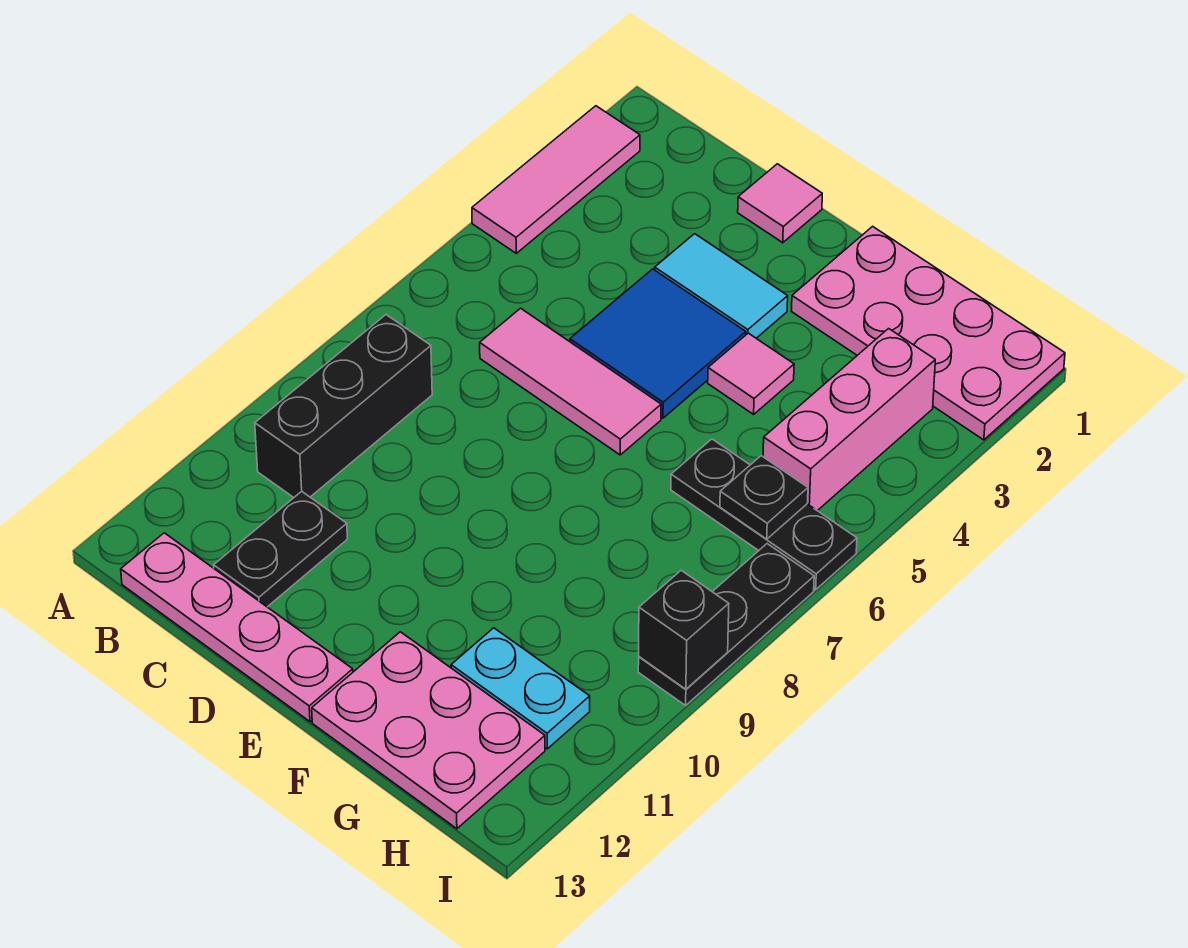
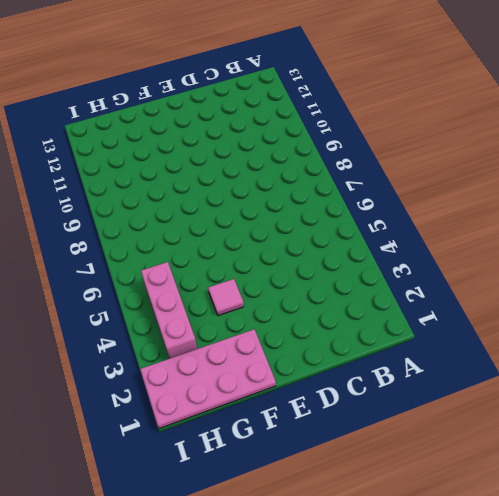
none -> pink tile A2:A4 level 1
none -> black brick B8:B10 level 1
none -> pink plate B13:E13 level 1

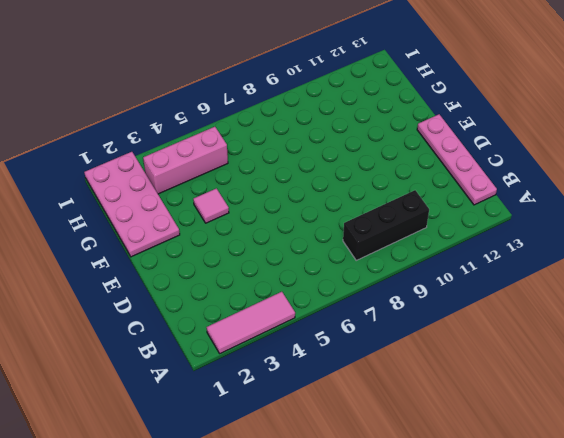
none -> pink tile C6:E6 level 1
none -> black plate C11:C12 level 1
none -> pink tile D1 level 1

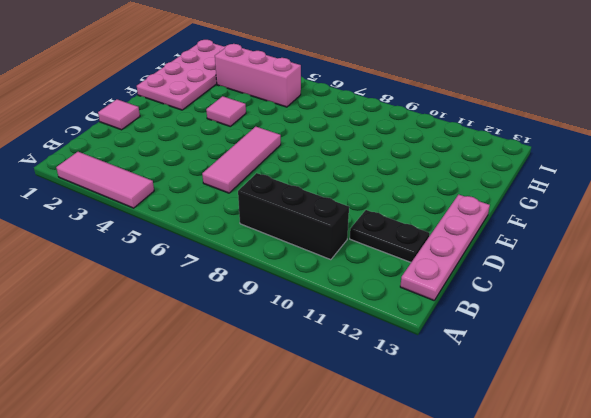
none -> cyan tile D3:E3 level 1
none -> blue tile D4:E5 level 1
none -> pink plate F12:H13 level 1

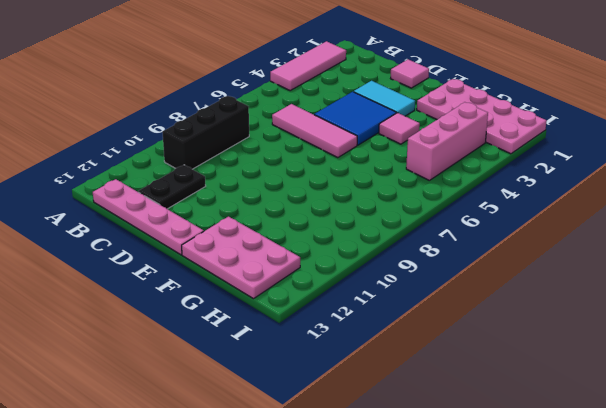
none -> black plate G6:I6 level 1
none -> cyan plate G11:H11 level 1
none -> black plate I7:I9 level 1

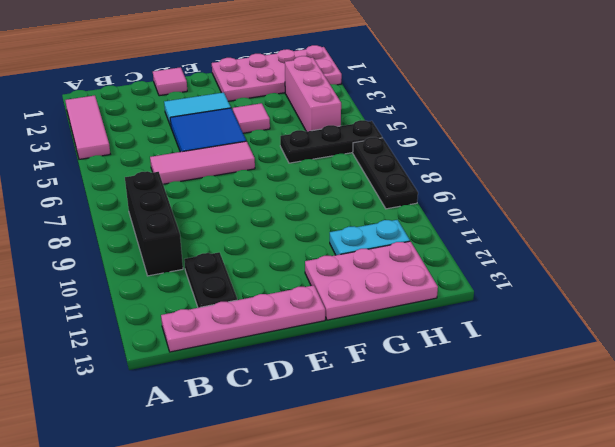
none -> black plate H6 level 2
none -> black brick I9 level 2

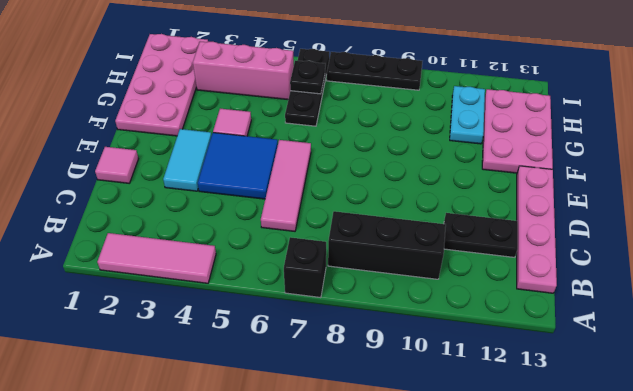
black brick A7 level 1 -> black brick I9 level 2

